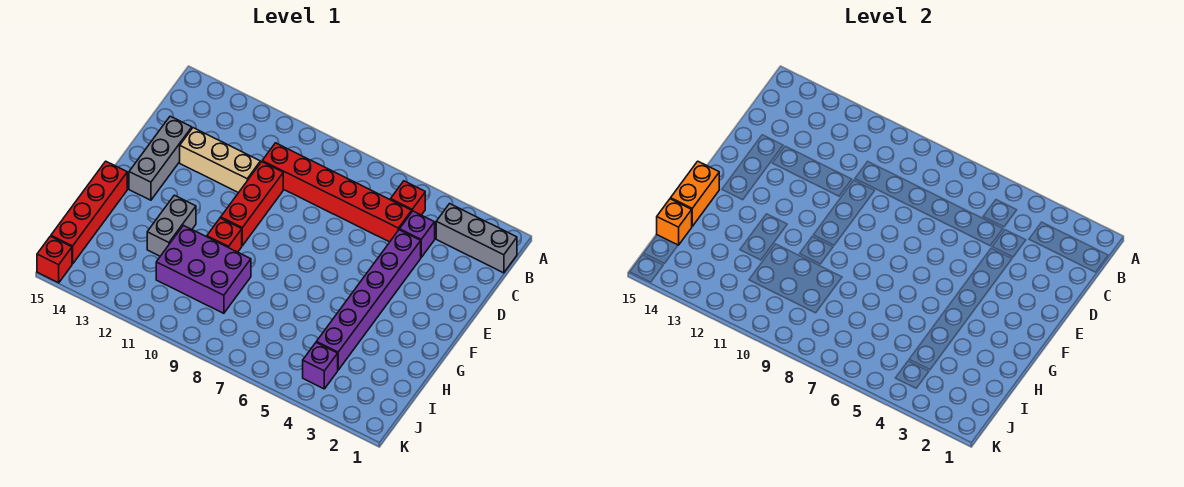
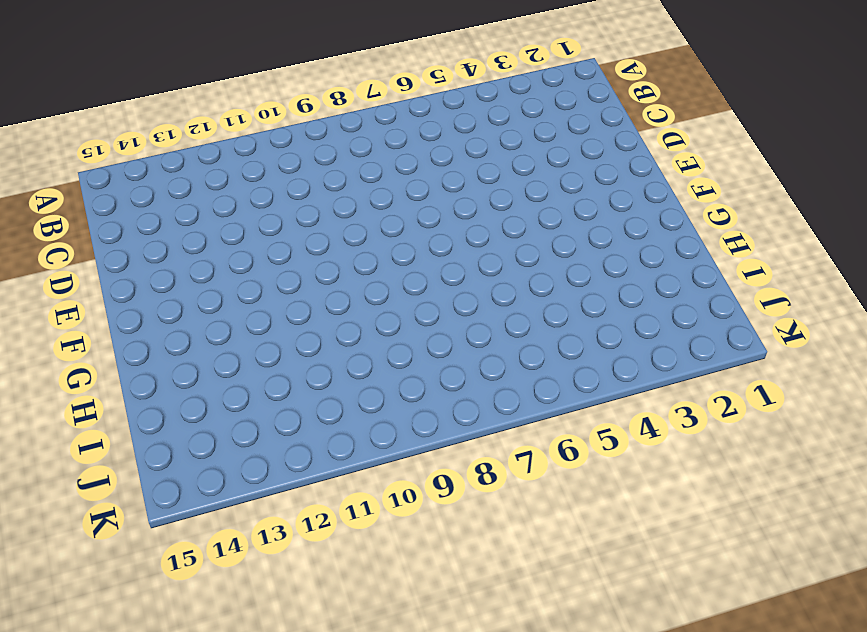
none -> grey brick B1:B3 level 1
none -> red brick B5 level 1
none -> purple brick C4 level 1

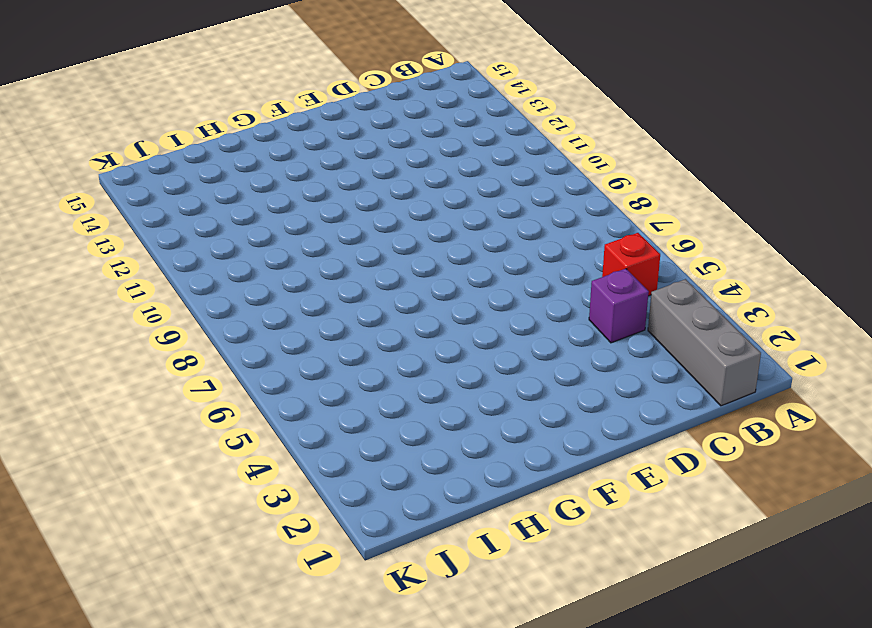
none -> red brick C5:C10 level 1
none -> purple brick D4:I4 level 1
none -> red brick D10:F10 level 1

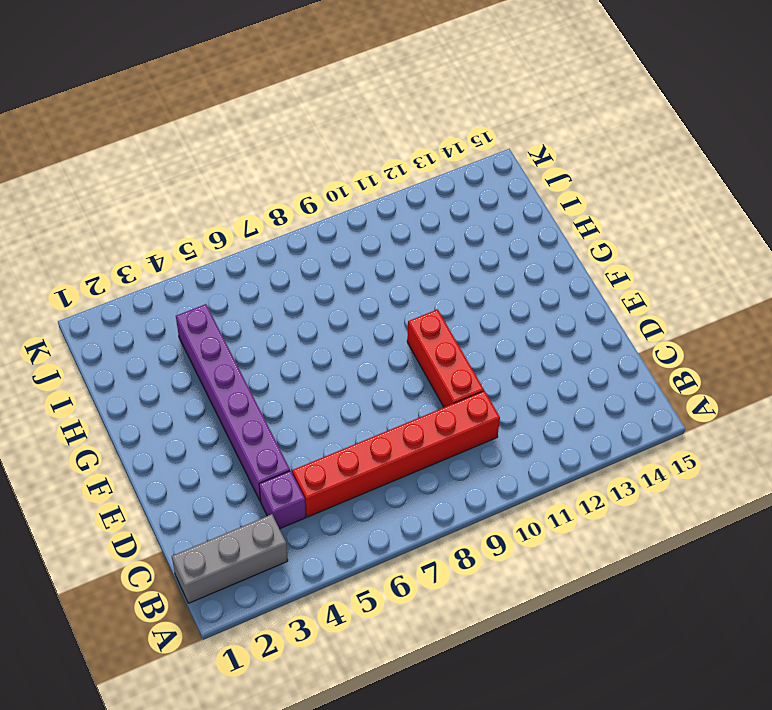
none -> red brick B5 level 1
none -> tan brick D11:D13 level 1
none -> grey brick D14:F14 level 1

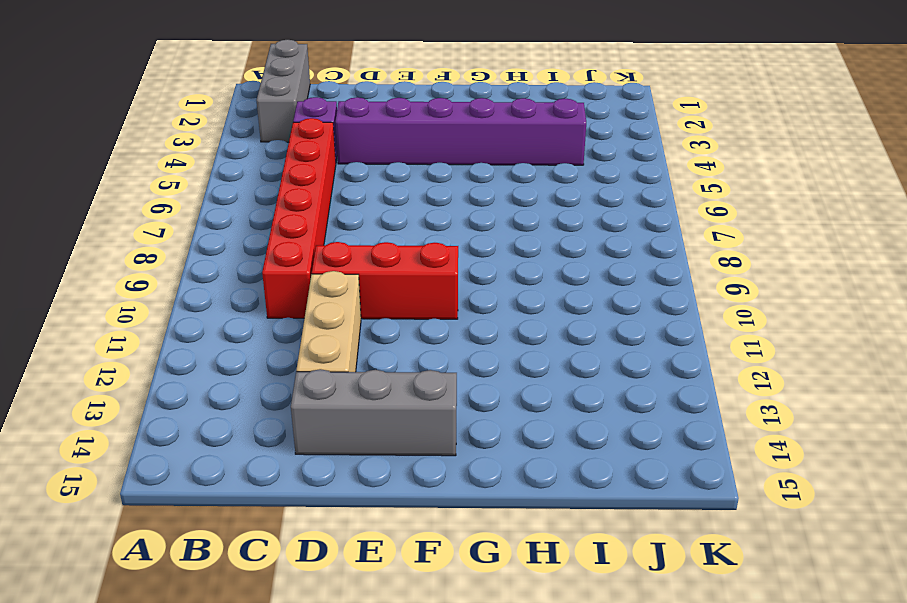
none -> red brick B5 level 1
none -> red brick G10 level 1
none -> grey brick G12:H12 level 1

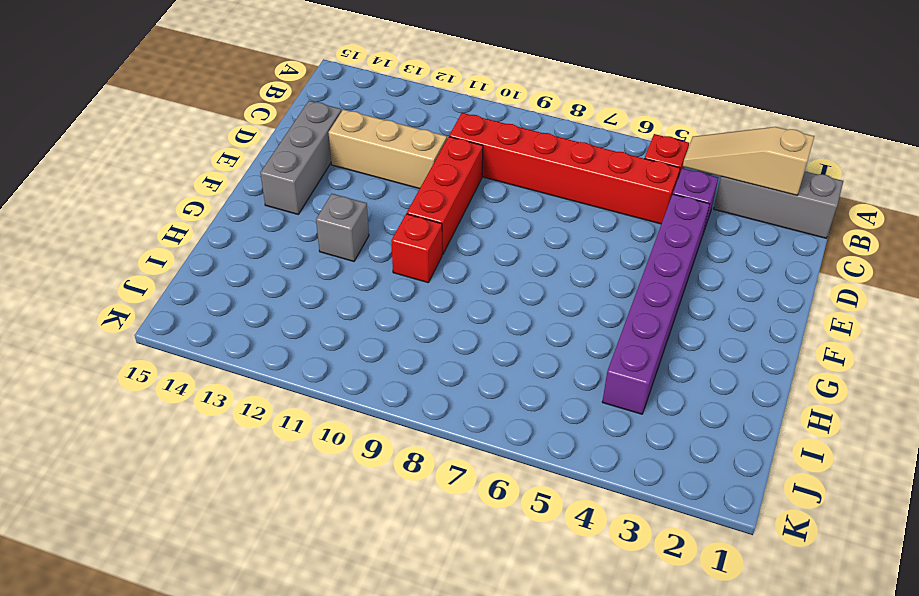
tan slope B2:B4 level 2 top 2 -> none
grey brick G12 level 1 -> grey brick G12:H12 level 1
none -> red brick G15:J15 level 1
none -> purple brick H9:I11 level 1
none -> purple brick J4 level 1

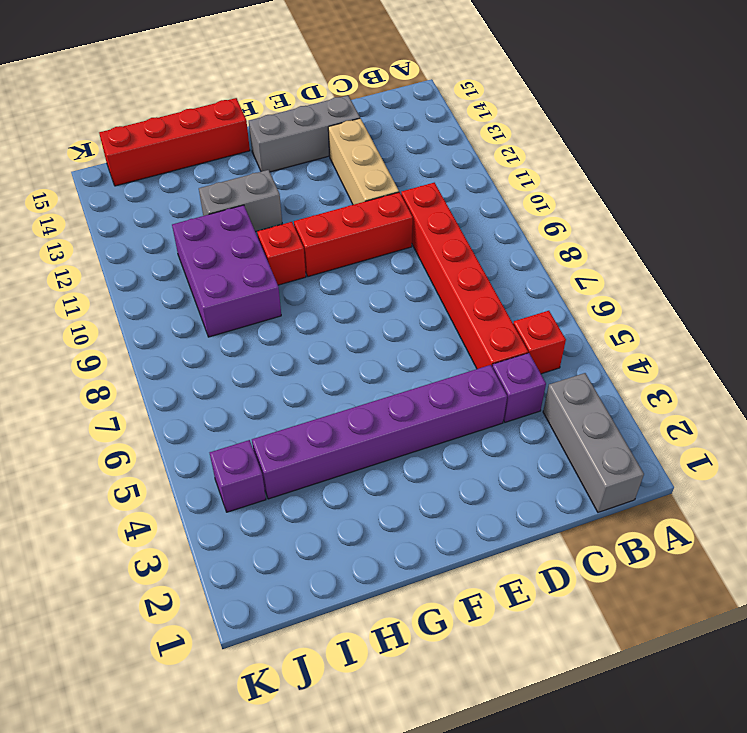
none -> red brick K15 level 1
none -> orange brick G15:H15 level 2
none -> orange brick I15 level 2

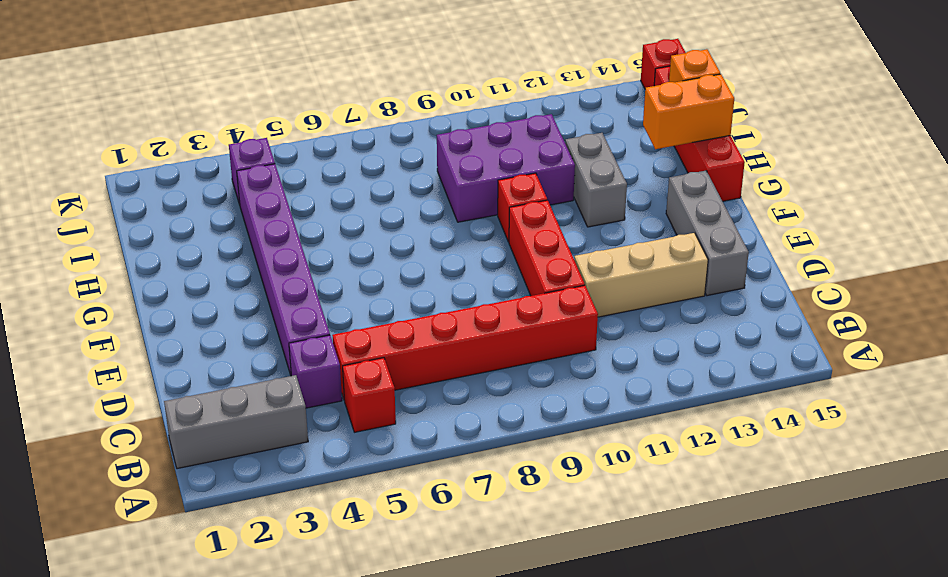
orange brick H14:H15 level 2 -> orange brick G15:H15 level 2

